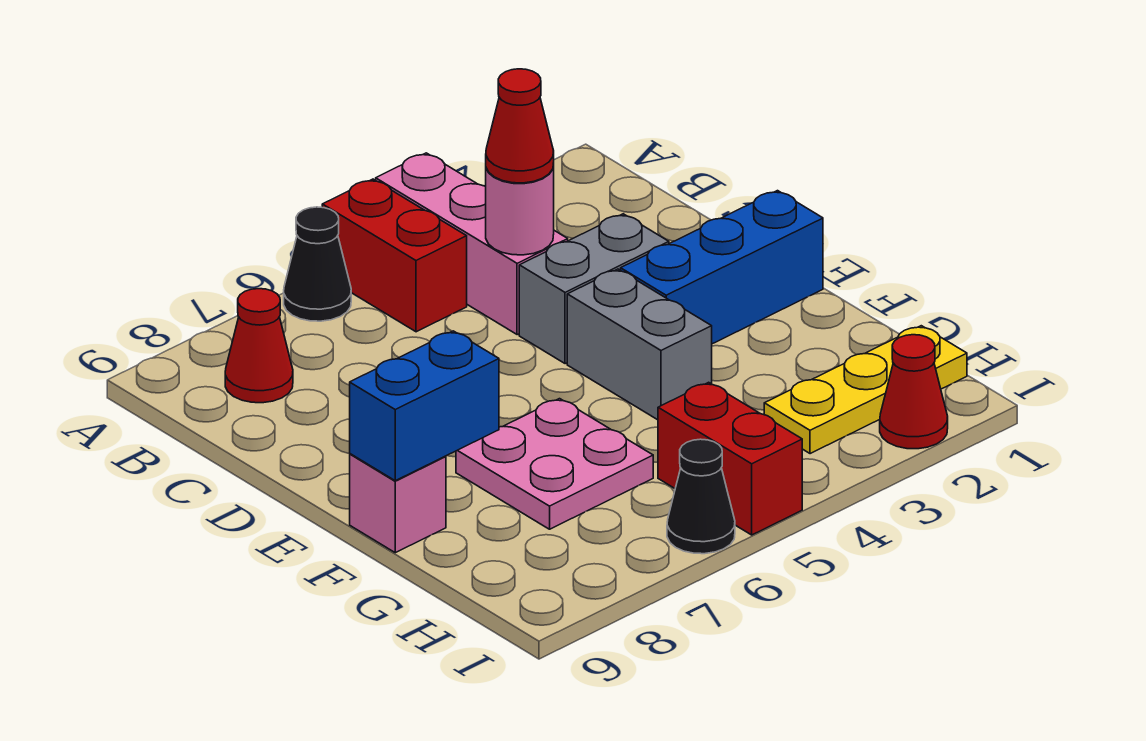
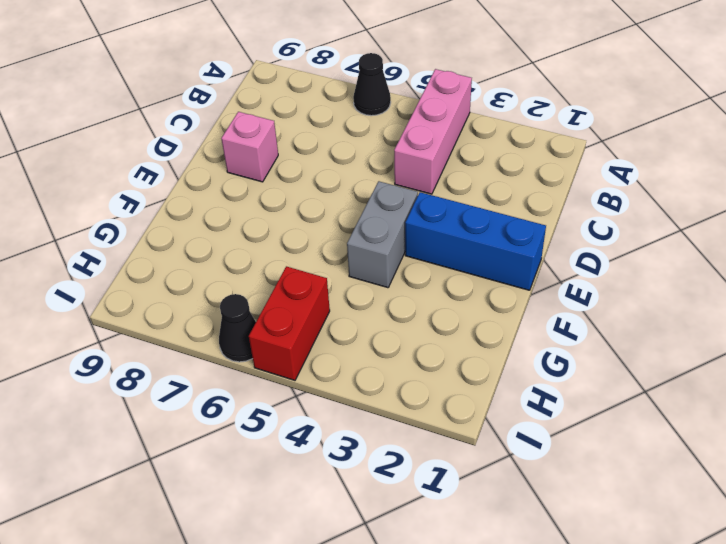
pink brick D8 level 1 -> pink brick F9 level 1
none -> red brick A5:B5 level 1
none -> red cone B8 level 1
none -> grey brick D3:D4 level 1

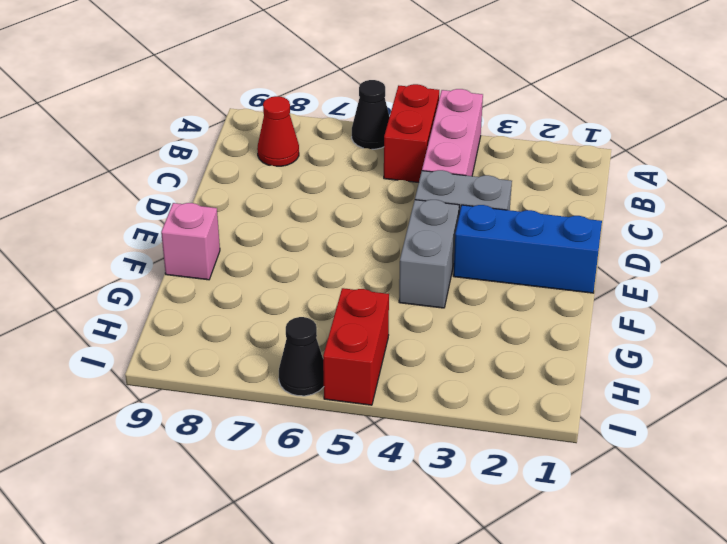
none -> pink plate F6:G7 level 1
none -> yellow plate H1:H3 level 1
none -> red cone I2 level 1

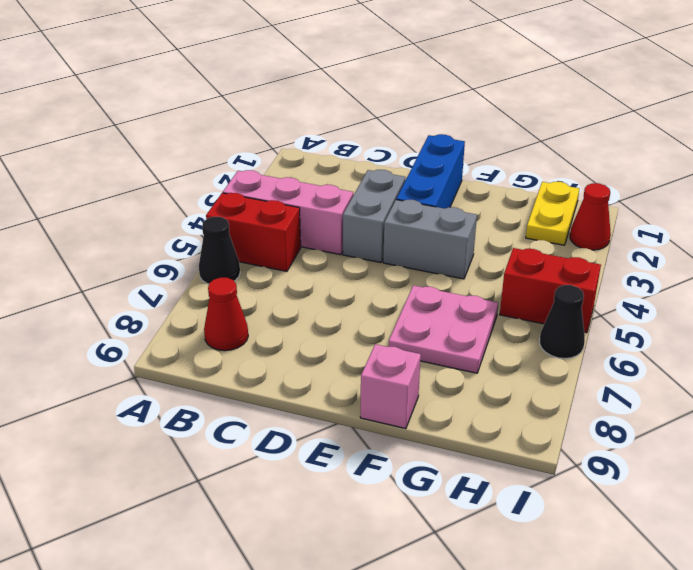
yellow plate H1:H2 level 1 -> yellow plate H1:H3 level 1
none -> pink round brick C4 level 2
none -> blue brick F8:F9 level 2
none -> red cone C4 level 3

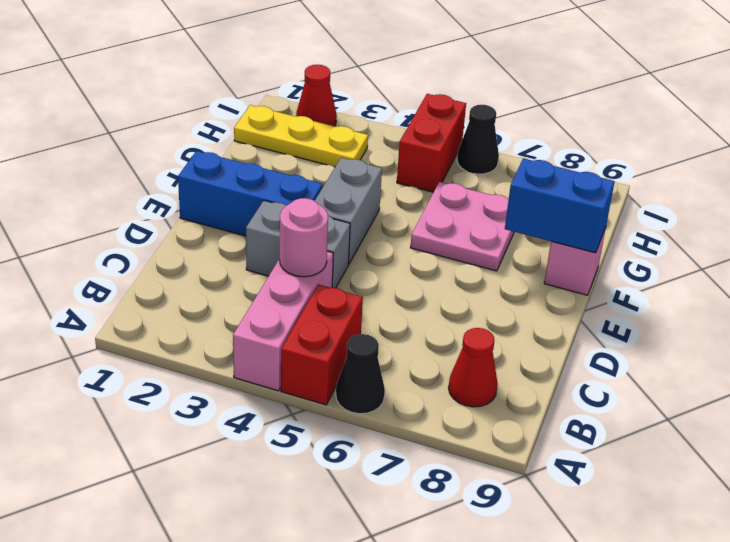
none -> red cone C4 level 3

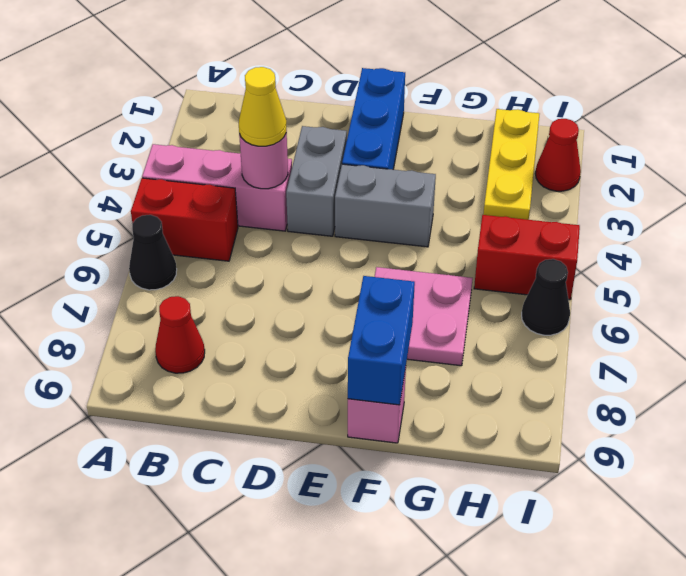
yellow cone C4 level 3 -> red cone C4 level 3

